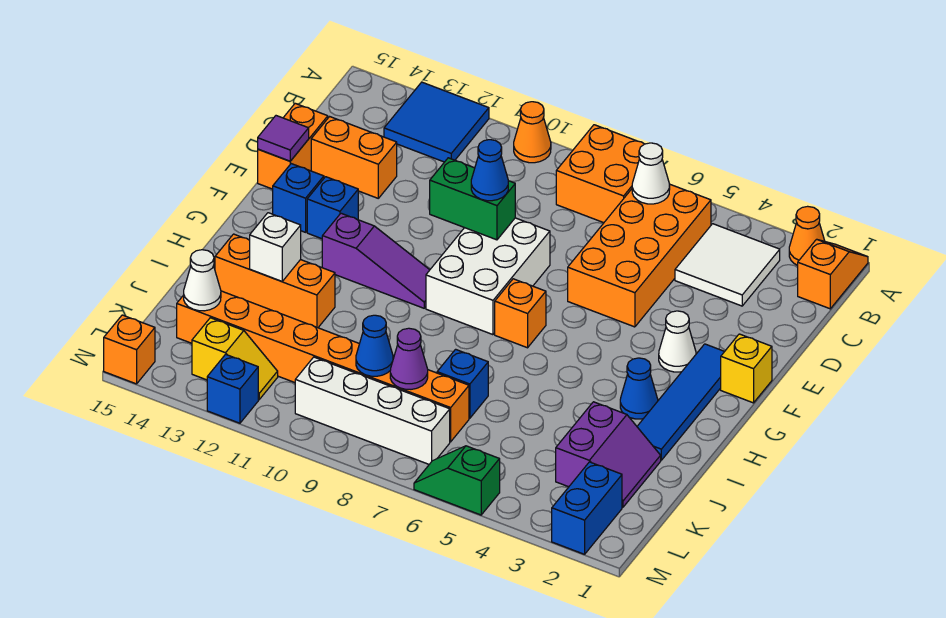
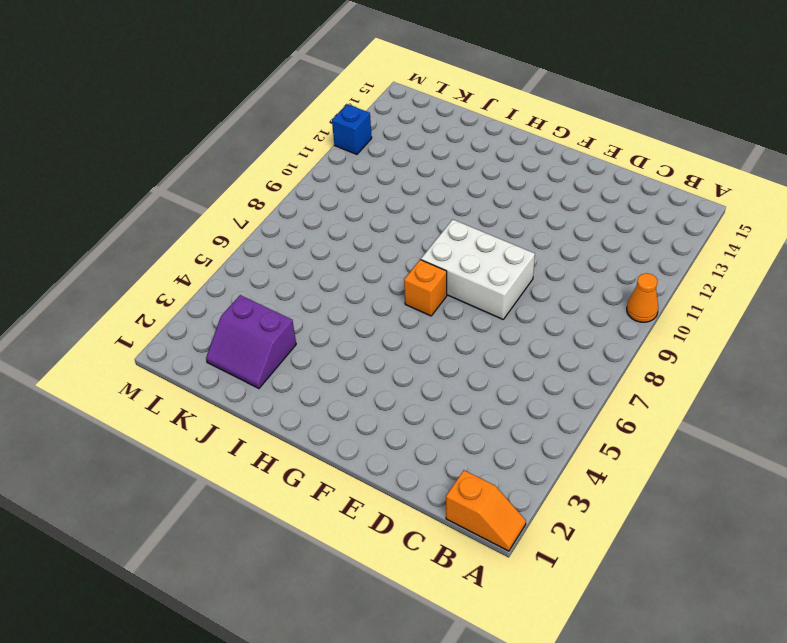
none -> orange cone A2 level 1
none -> orange brick A7:B8 level 1
none -> blue tile A12:B13 level 1
none -> white tile B3:C4 level 1

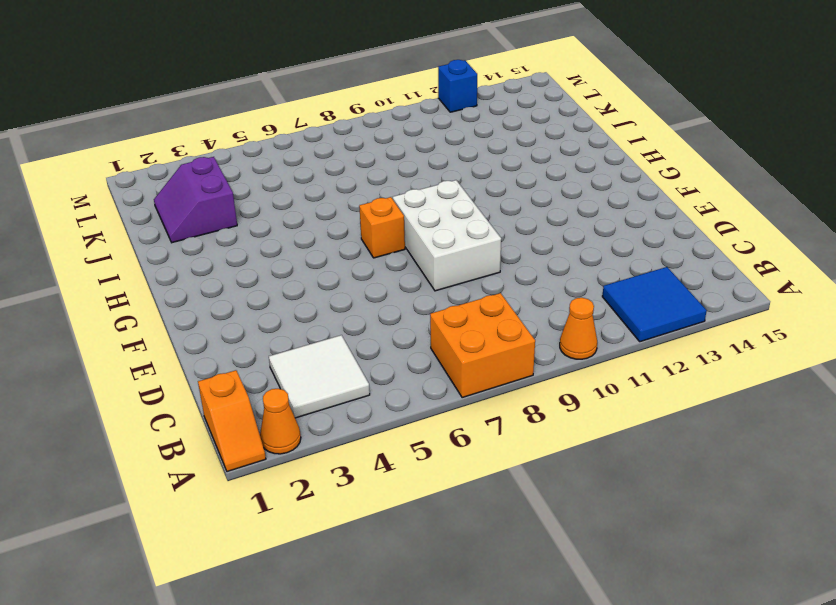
none -> orange brick B5:E6 level 1
none -> orange brick D13:D14 level 1
none -> orange brick D15:E15 level 1
none -> yellow brick F1 level 1

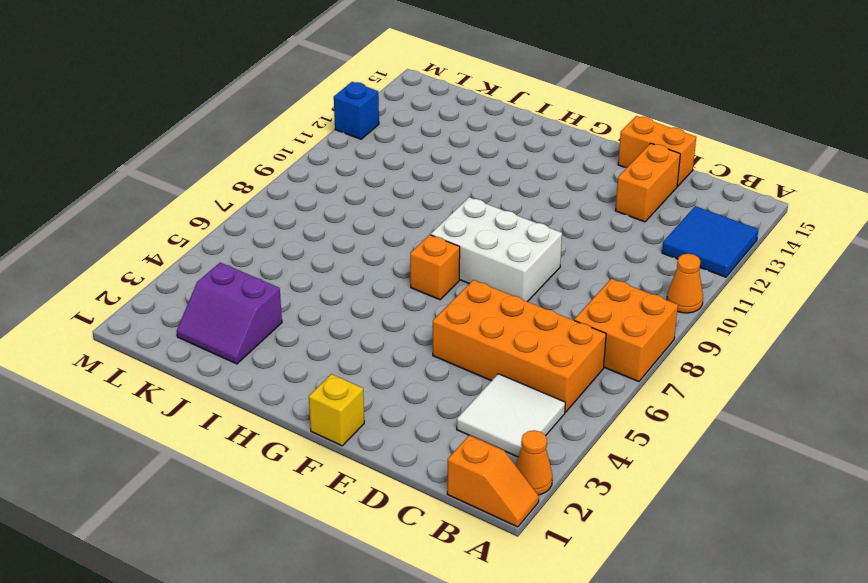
none -> blue tile F2:I2 level 1
none -> white cone F3 level 1
none -> blue brick F13 level 1
none -> blue brick F14 level 1

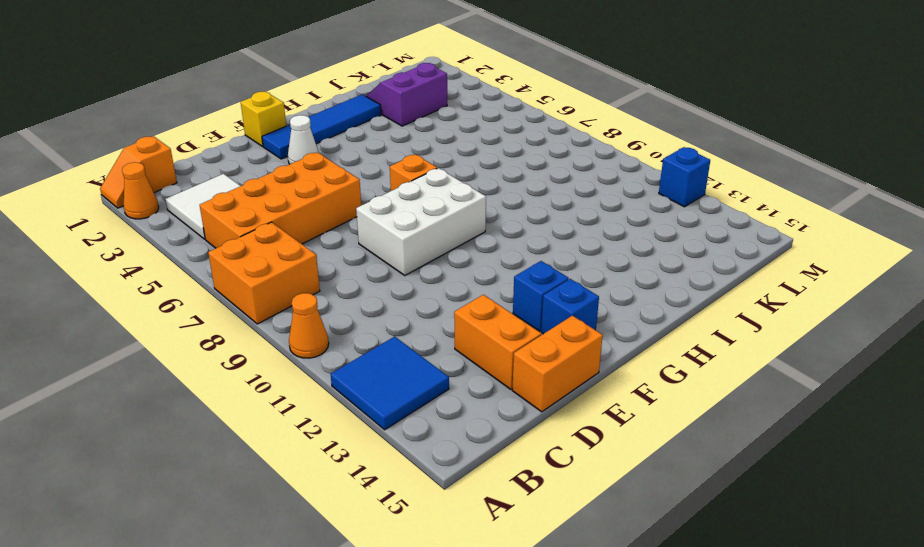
none -> purple slope G10:G12 level 1 top 12
none -> blue cone H3 level 1
none -> orange brick I12:I14 level 1
none -> blue brick J7 level 1

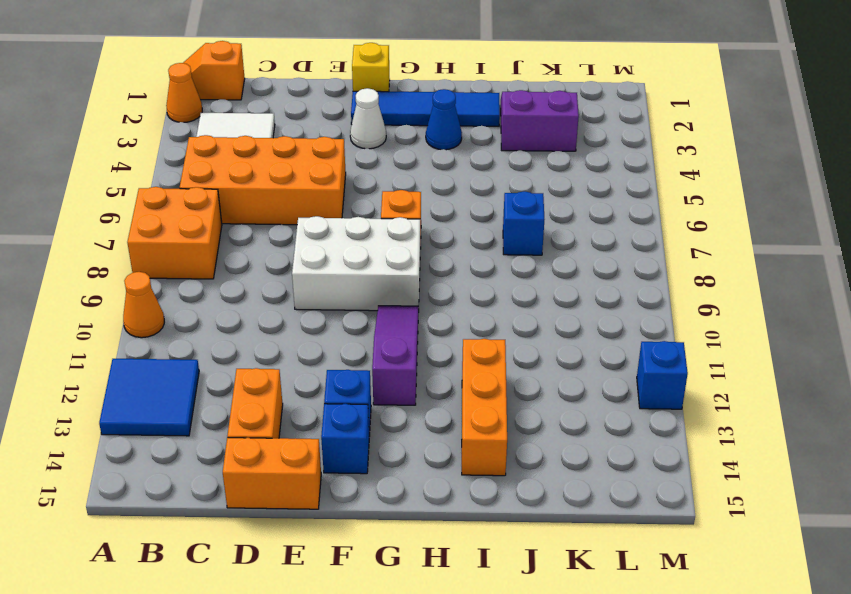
none -> orange brick K7:K14 level 1
none -> blue brick L2:M2 level 1
none -> white brick L7:L10 level 1
none -> yellow slope L12:L13 level 1 top 13

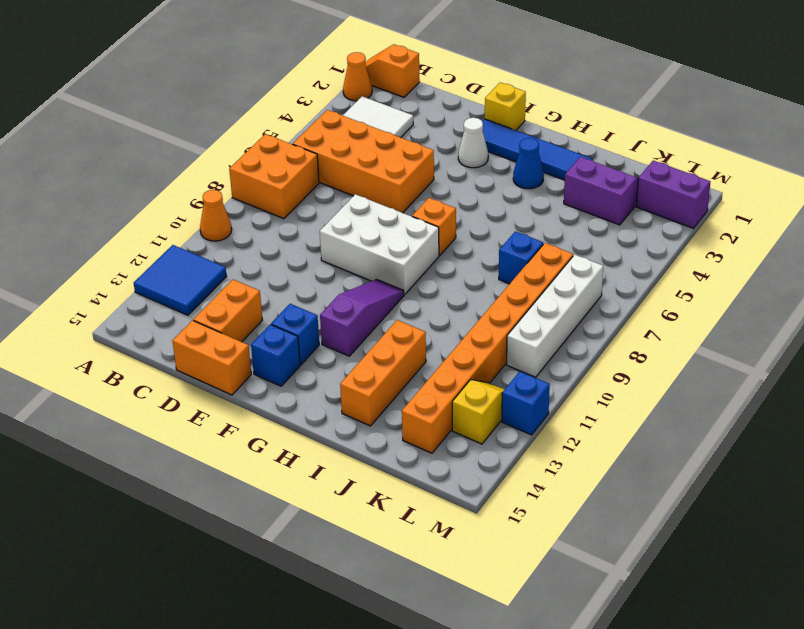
purple brick L2:M2 level 1 -> blue brick L2:M2 level 1
none -> green slope M5:M6 level 1 top 5
none -> orange brick M15 level 1
none -> white cone B6 level 2
none -> green brick E9:E10 level 2

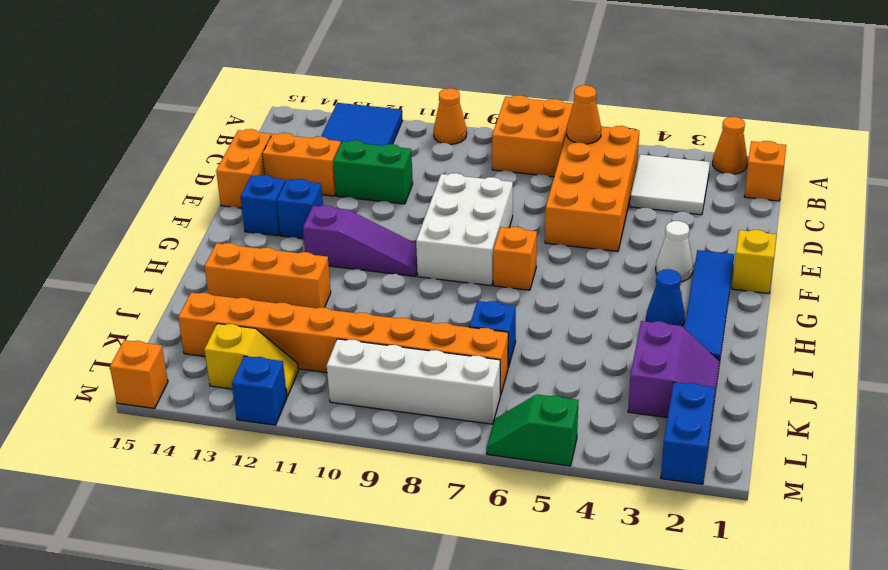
orange cone B6 level 2 -> white cone B6 level 2
green brick D11:D12 level 1 -> green brick E9:E10 level 2
none -> purple tile E15 level 2
none -> white brick I13 level 2
none -> purple cone K8 level 2
none -> blue cone K9 level 2

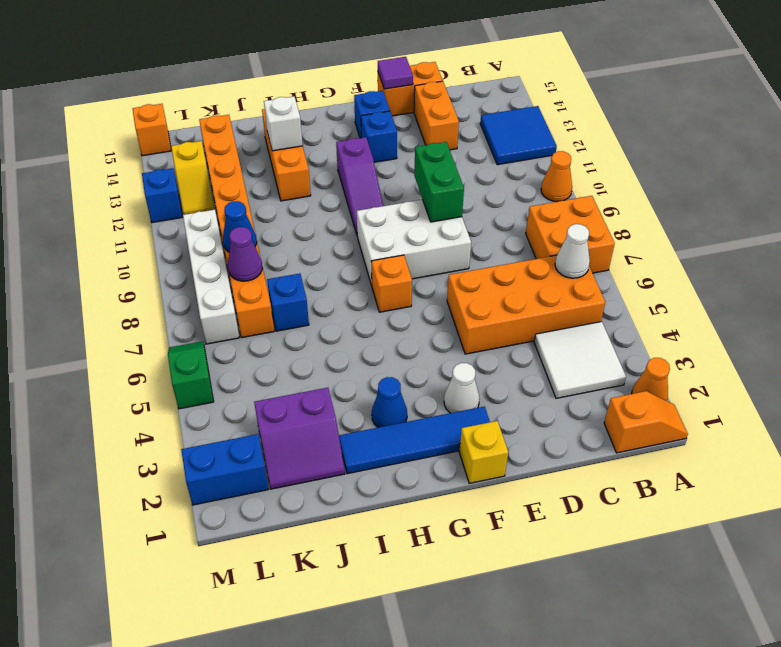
none -> white cone K14 level 2
none -> blue cone E9 level 3

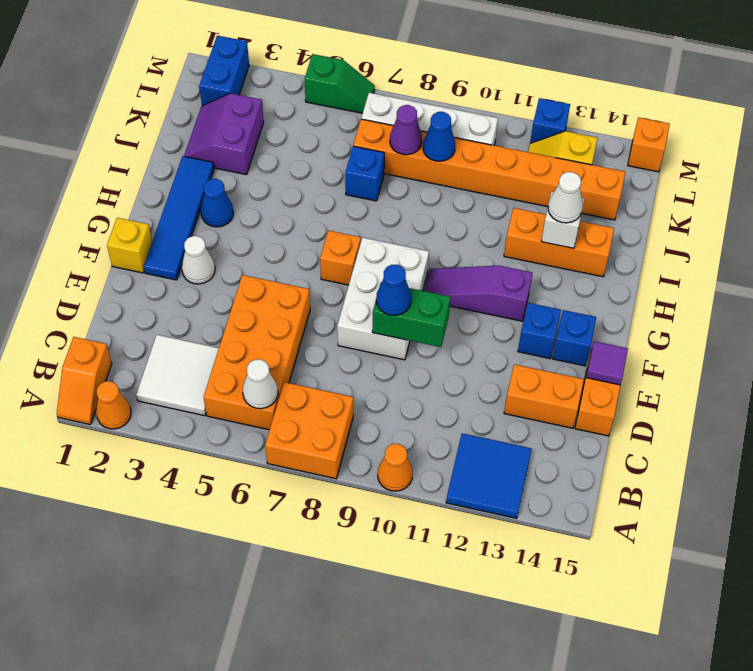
white cone I13 level 3 -> white cone K14 level 2

